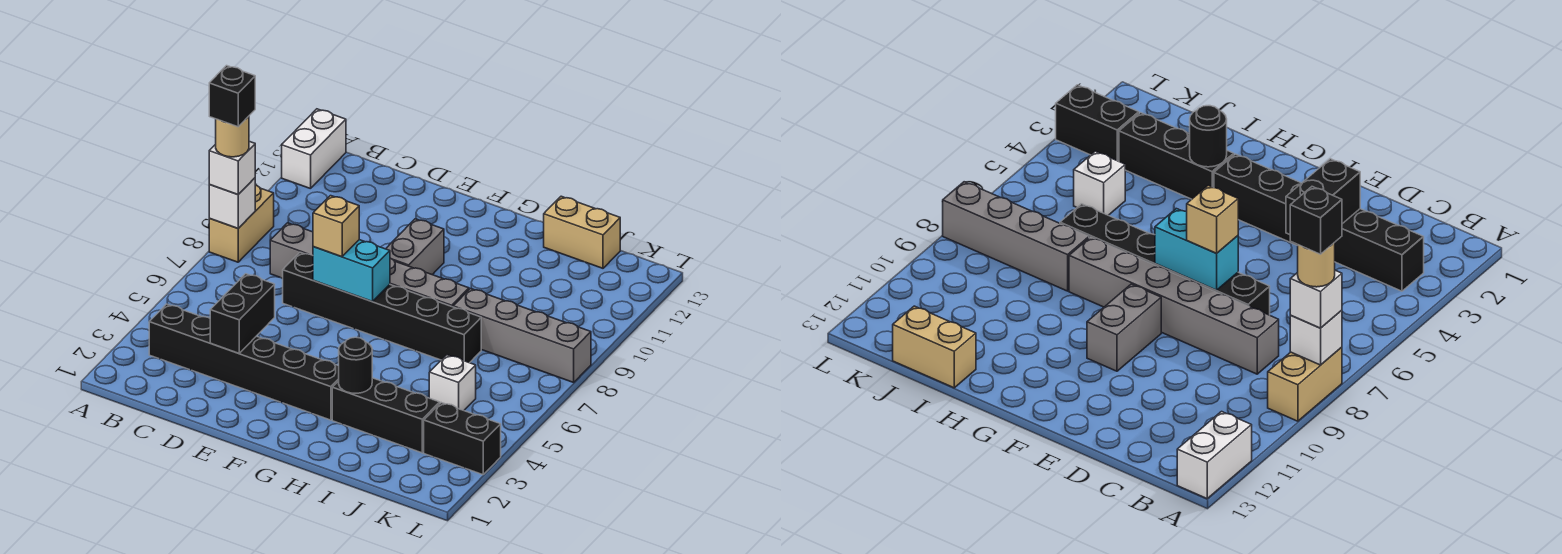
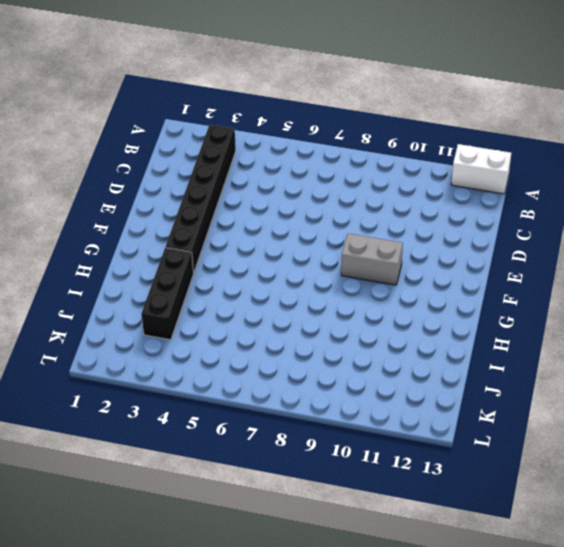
none -> tan brick A8:A9 level 1
none -> grey brick C8:H8 level 1
none -> black brick D7:I7 level 1

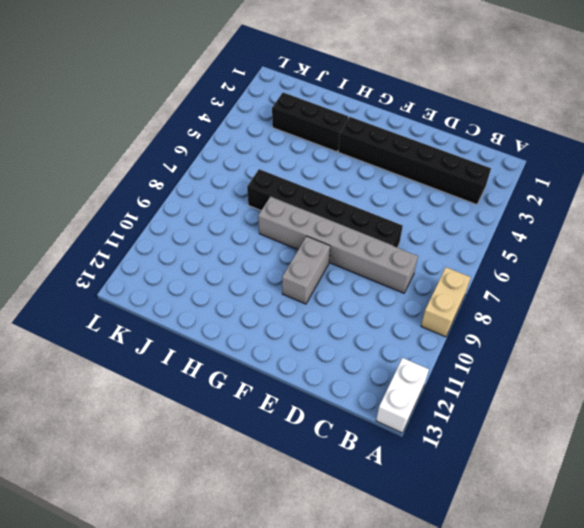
none -> grey brick I8:L8 level 1
none -> tan brick I13:J13 level 1
none -> white brick J5 level 1

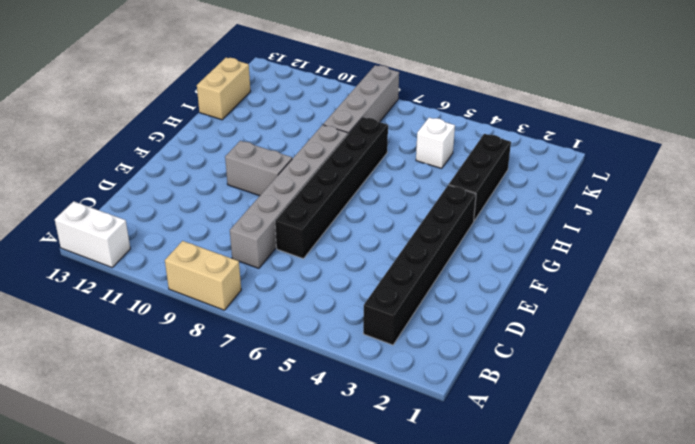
none -> black brick K3:L3 level 1
none -> white brick A8 level 2
none -> black brick D3:D4 level 2

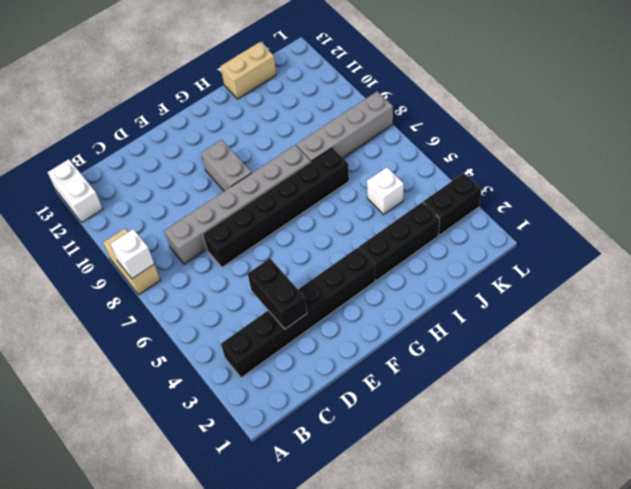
none -> cyan brick E7:F7 level 2
none -> black round brick H3 level 2
none -> white brick A8 level 3

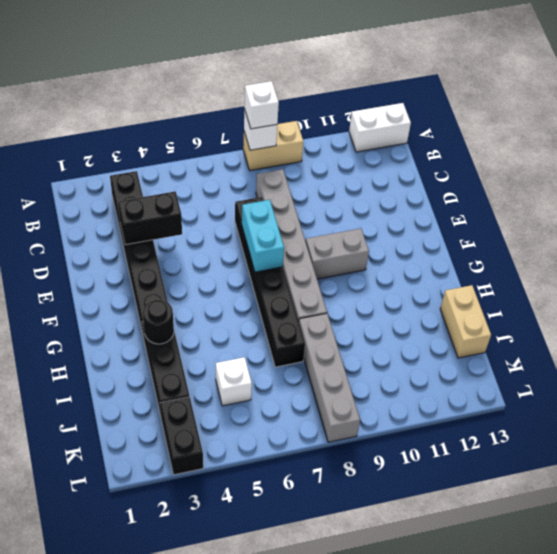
none -> tan brick E7 level 3
none -> tan round brick A8 level 4
none -> black brick A8 level 5

